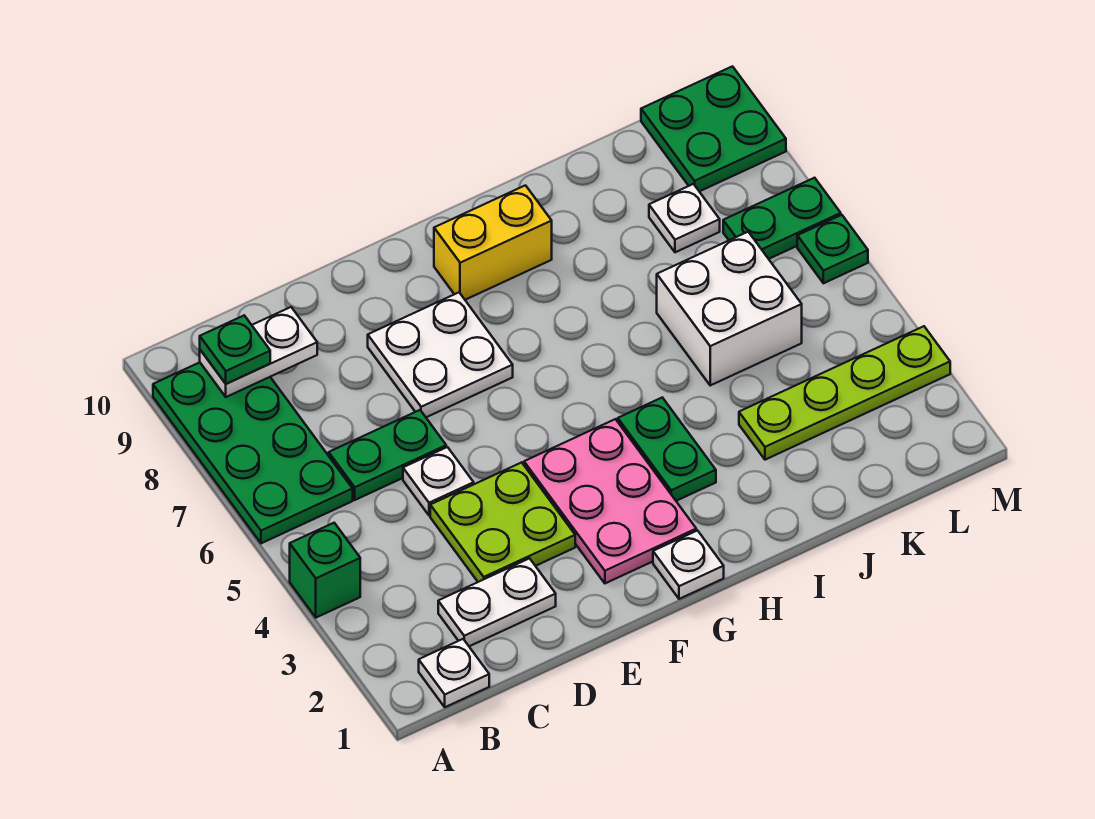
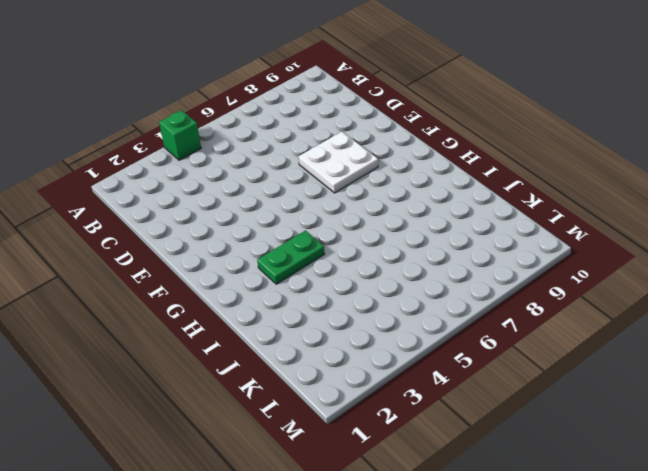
none -> green plate A6:B9 level 1
none -> white plate B1 level 1
none -> white plate C2:D2 level 1

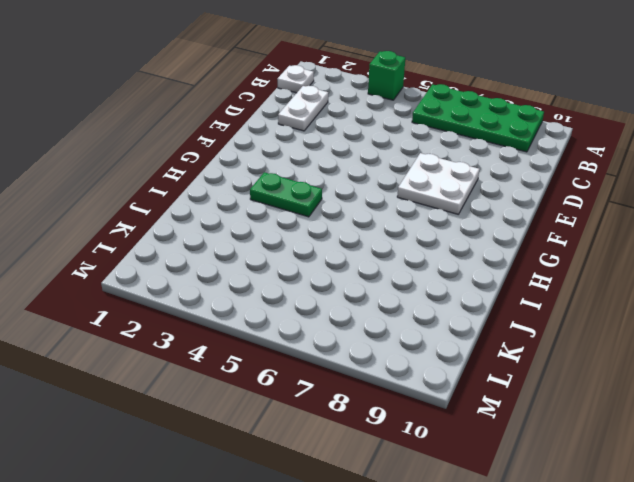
none -> green plate C6:D6 level 1
none -> lime plate D3:E4 level 1
none -> white plate D5 level 1

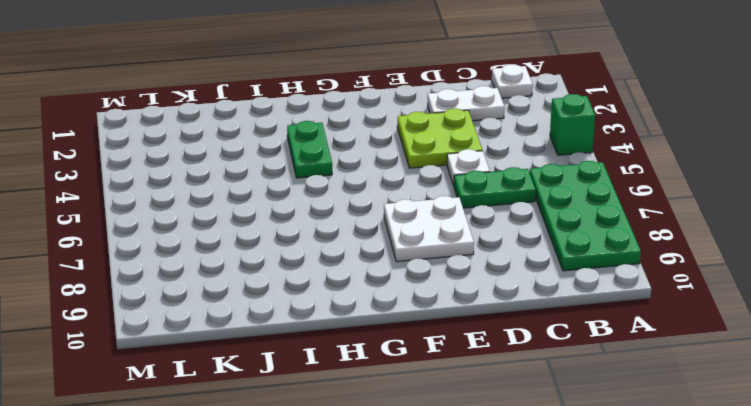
none -> pink plate F2:G4 level 1
none -> white plate G1 level 1
none -> yellow brick G9:H9 level 1

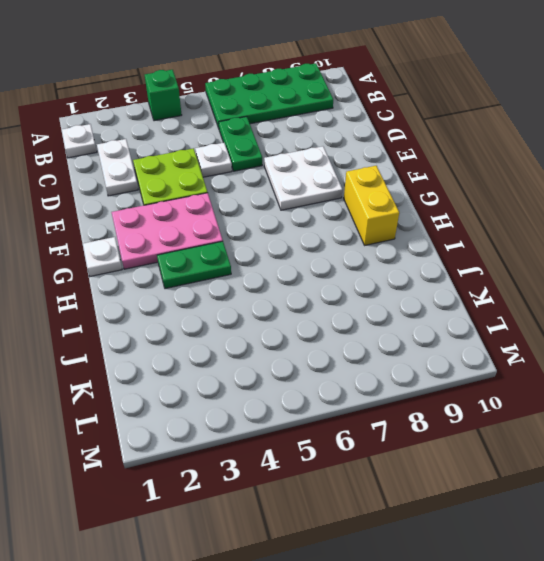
none -> lime plate J3:M3 level 1
none -> white brick J5:K6 level 1
none -> white plate K8 level 1

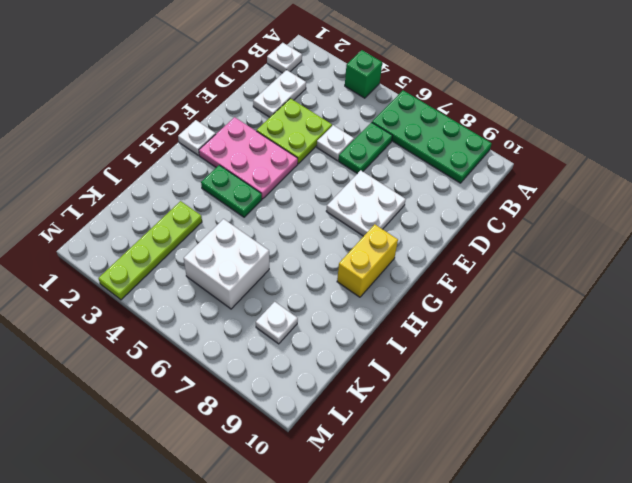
none -> green plate L7:M7 level 1
none -> green plate L9:M10 level 1
none -> green plate M6 level 1

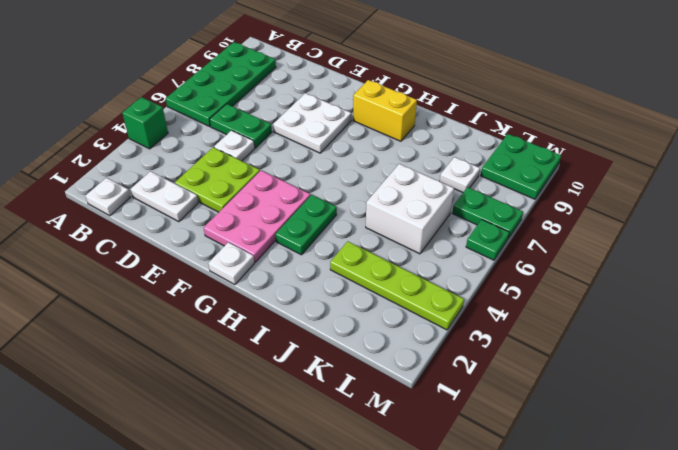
none -> white plate B9:C9 level 2
none -> green plate B9 level 3

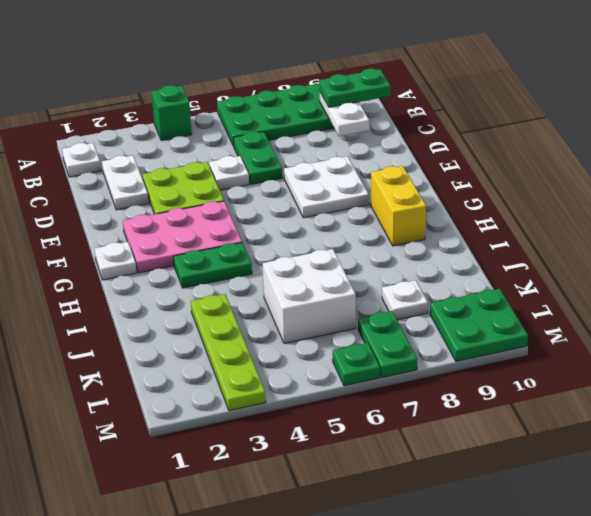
green plate B9:B10 level 3 -> green plate B9 level 3

